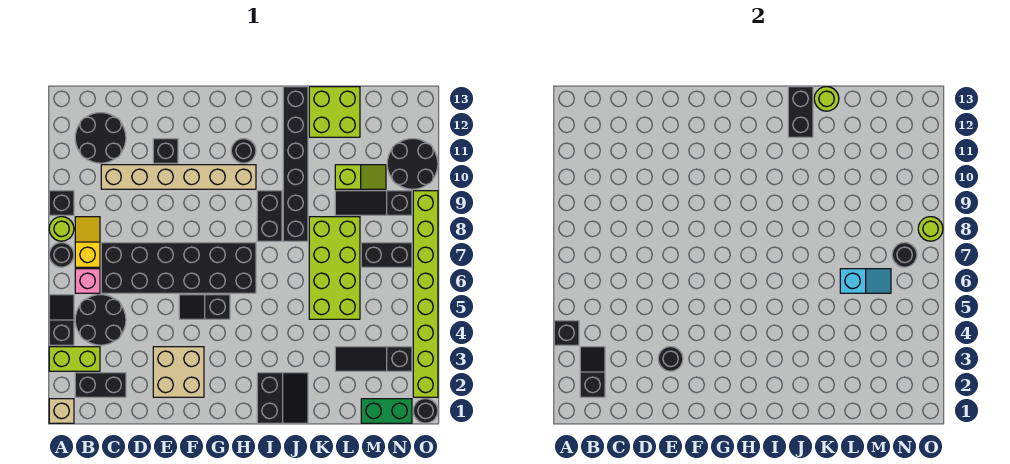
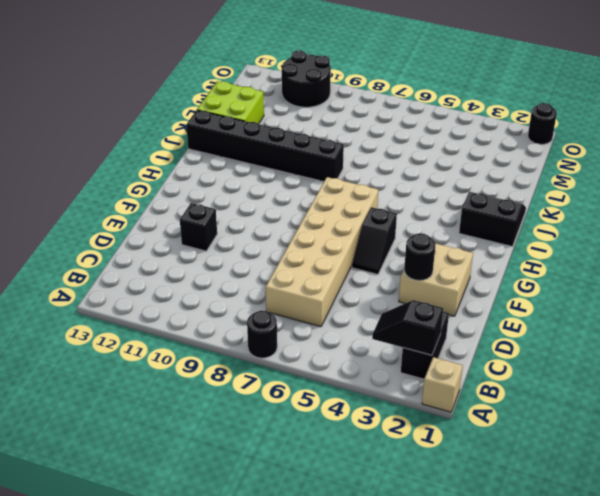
tan brick C6:H7 level 1 -> black brick C6:H7 level 1
none -> lime brick A3:B3 level 1
none -> black slope A4:A5 level 1 top 4
none -> lime round brick A8 level 1
none -> black brick A9 level 1

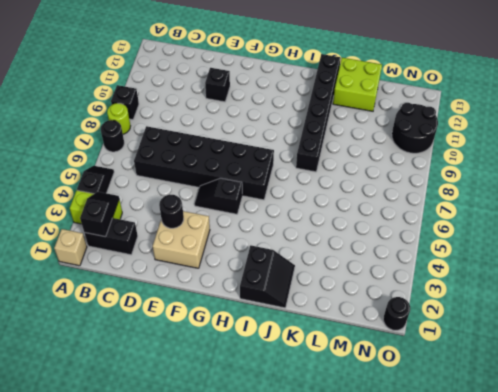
none -> black round brick B4:C5 level 1
none -> pink brick B6 level 1
none -> yellow slope B7:B8 level 1 top 7
none -> black round brick B11:C12 level 1

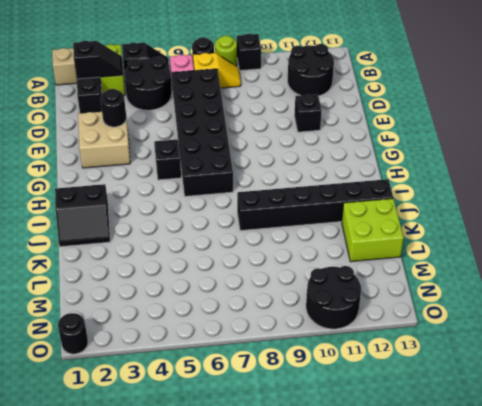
none -> tan brick C10:H10 level 1
none -> black round brick H11 level 1
none -> black brick I8:I9 level 1
none -> lime brick K5:L8 level 1

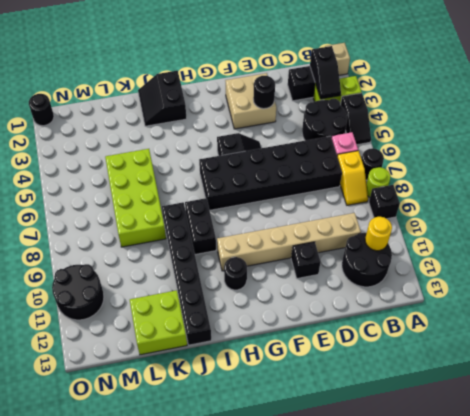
yellow round brick B11 level 2 -> none
none -> black slope L3:N3 level 1 top N
none -> black slope L9:N9 level 1 top N
none -> lime slope L10:M10 level 1 top L
none -> green brick M1:N1 level 1

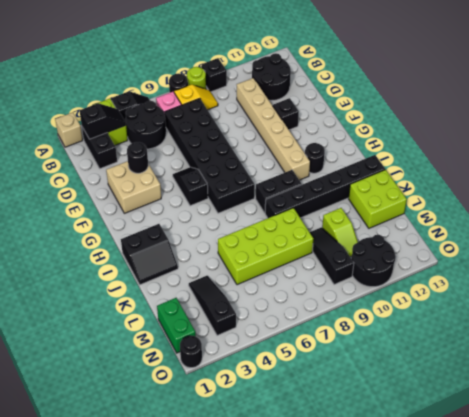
none -> black brick M7:N7 level 1
none -> lime brick O2:O9 level 1
none -> black brick A4 level 2
none -> black brick J12:J13 level 2

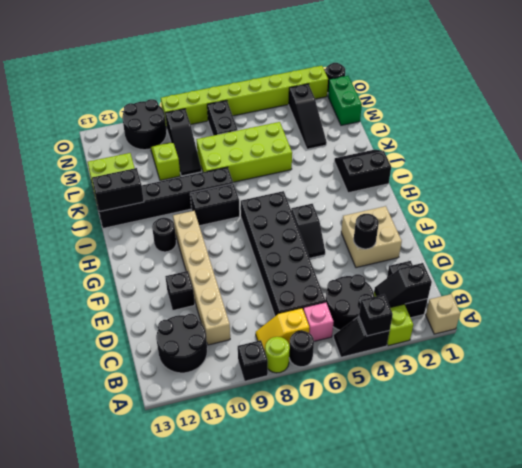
none -> lime round brick K13 level 2
none -> cyan slope L6:M6 level 2 top L
none -> black round brick N7 level 2
none -> lime round brick O8 level 2

